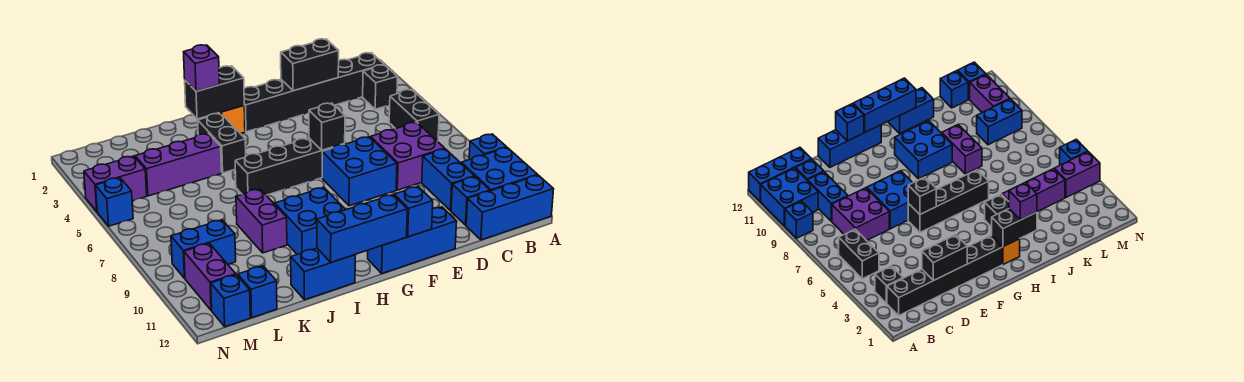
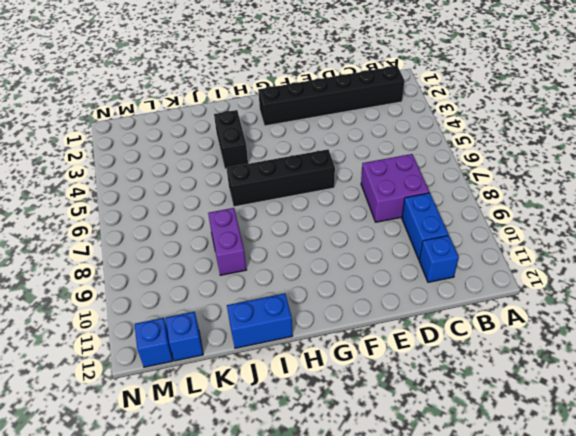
none -> blue brick A9 level 1
none -> blue brick A10:B11 level 1
none -> blue brick A12:C12 level 1
none -> black brick B3 level 1

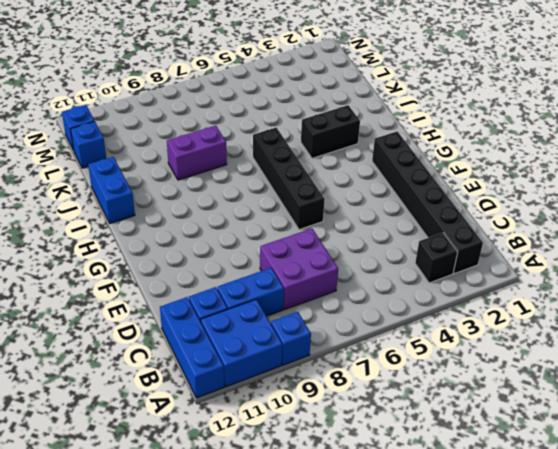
none -> black brick B5:B6 level 1
none -> blue brick E7:F8 level 1
none -> blue brick E12:G12 level 1
none -> orange brick H2 level 1

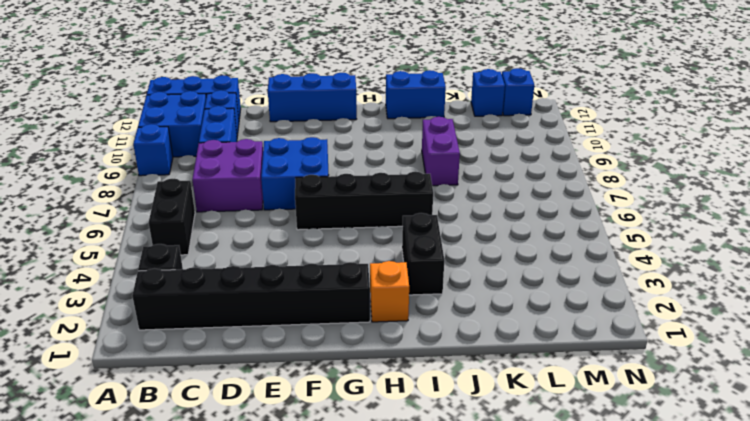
none -> blue brick H9:I10 level 1
none -> purple brick J4:L4 level 1
none -> blue brick L9:M9 level 1
none -> purple brick M4:N4 level 1

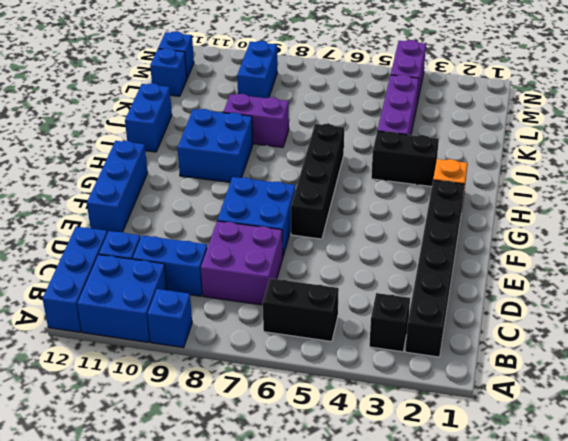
none -> purple brick M10:M11 level 1
none -> blue brick N5 level 1
none -> black brick D2:E2 level 2
none -> black brick F6 level 2

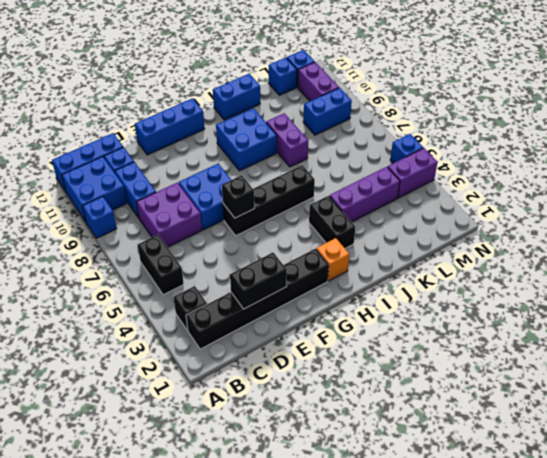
none -> blue brick F12 level 2
none -> blue brick G12:I12 level 2
none -> black brick H2:I2 level 2
none -> purple brick I2 level 3

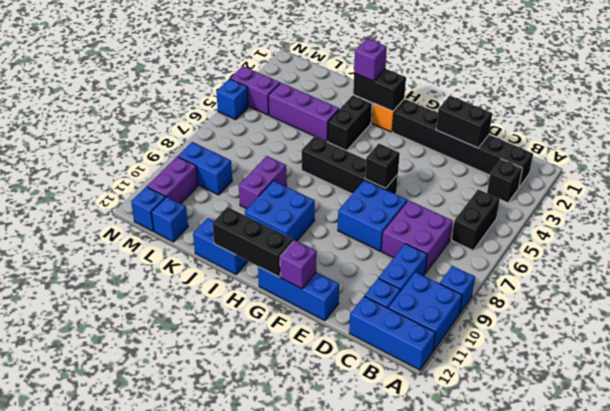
purple brick F12 level 2 -> blue brick F12 level 2
black brick G12:I12 level 2 -> blue brick G12:I12 level 2

